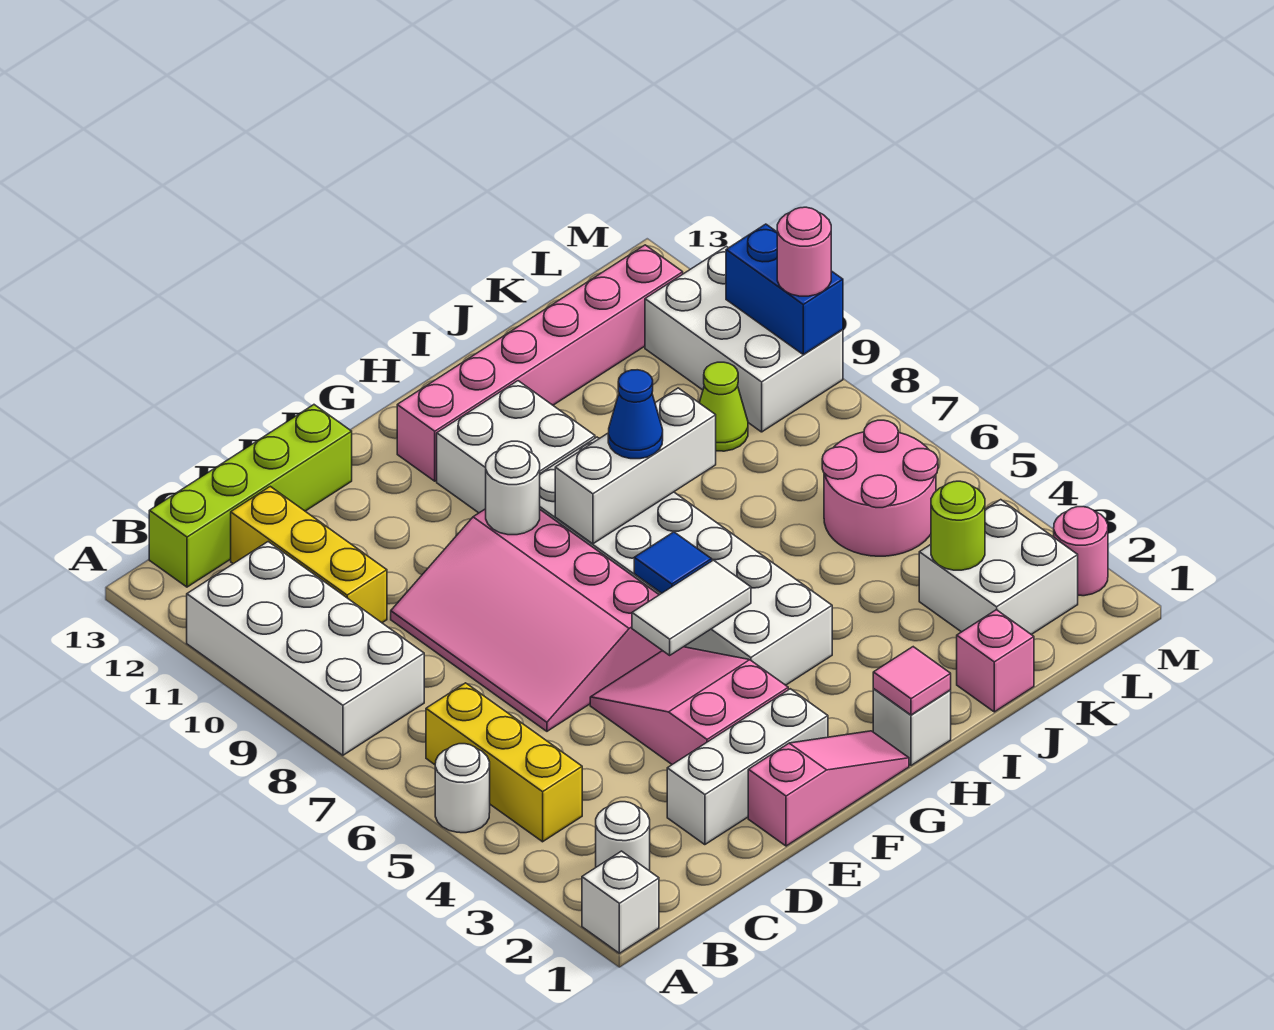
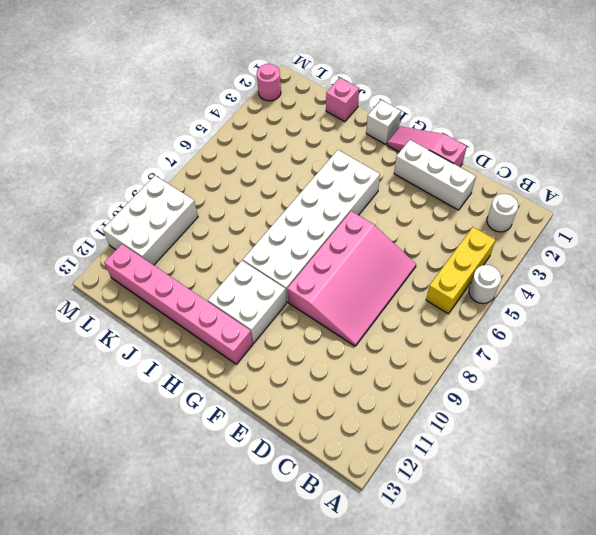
none -> white brick A1 level 1
none -> white brick A8:B11 level 1
none -> lime brick B13:E13 level 1
none -> yellow brick C10:C12 level 1

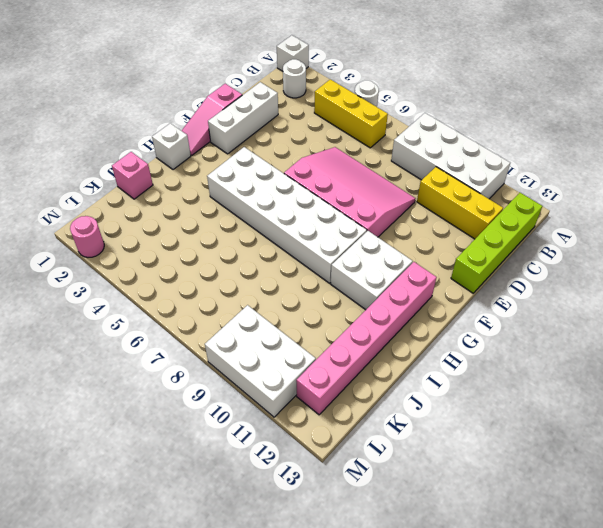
none -> pink slope E3:F5 level 1 top 3
none -> white brick K2:L3 level 1
none -> pink round brick K5:L6 level 1
none -> lime cone K9 level 1

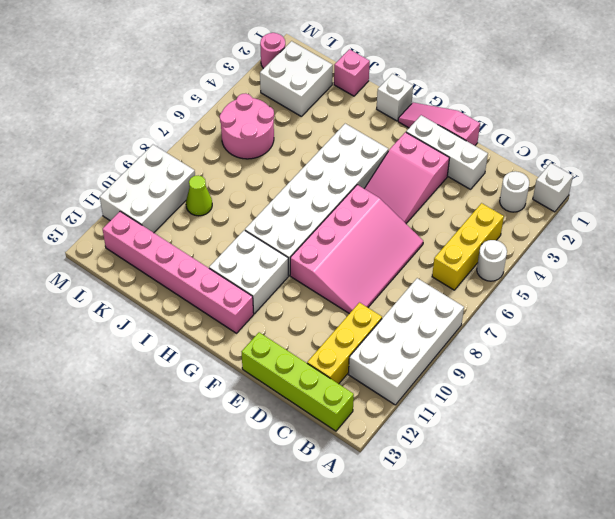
none -> white tile F5:G5 level 2
none -> white round brick F9 level 2
none -> blue tile G6 level 2
none -> white brick G8:I8 level 2

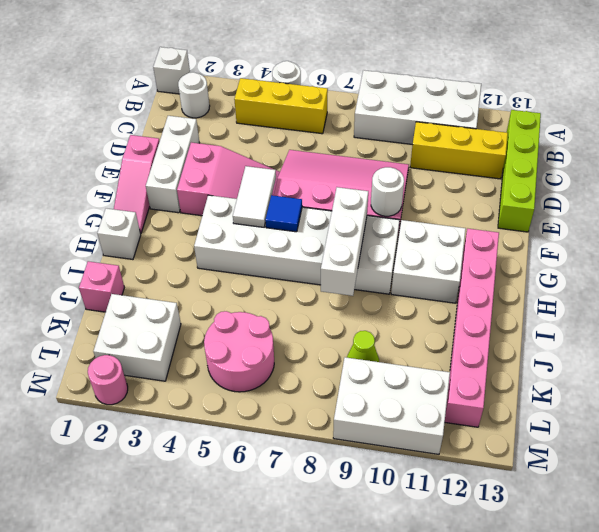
none -> pink tile H1 level 2
none -> lime round brick K3 level 2
none -> blue brick M9:M10 level 2
none -> blue cone H8 level 3

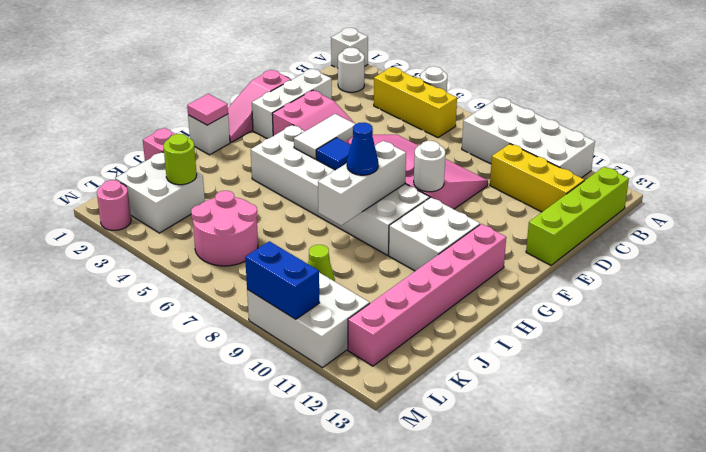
none -> pink round brick M9 level 3

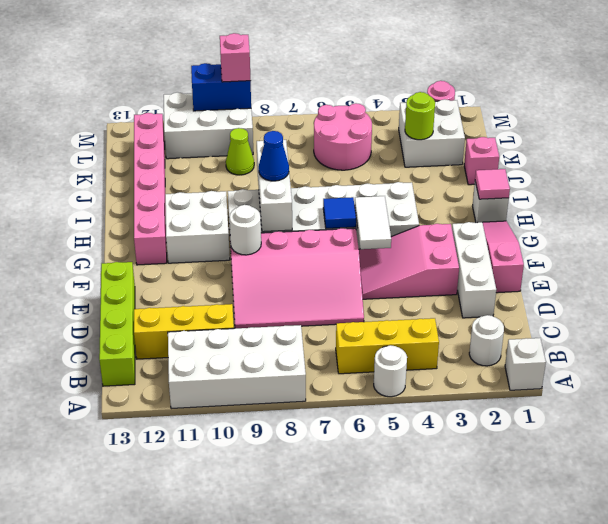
pink brick M9 level 3 -> pink round brick M9 level 3

